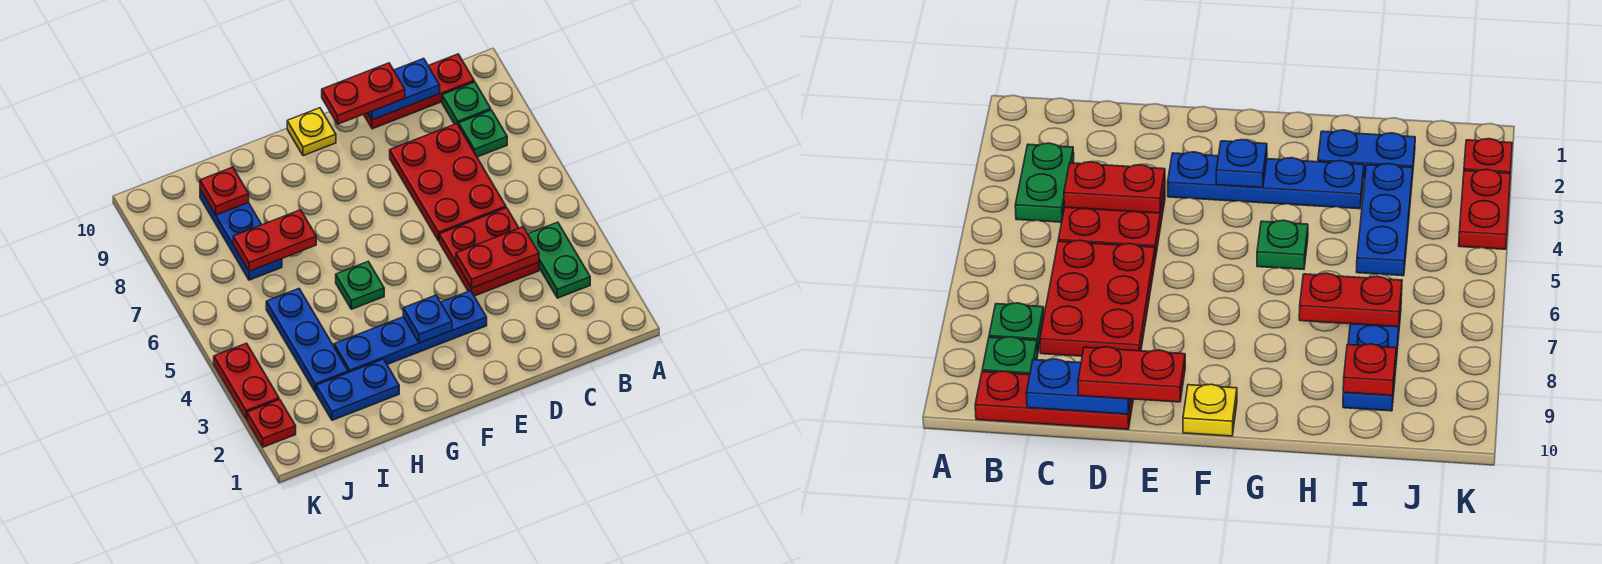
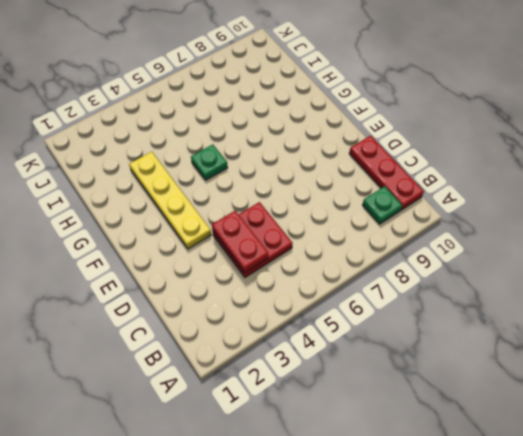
yellow plate E3:H3 level 1 -> blue plate E3:H3 level 1
none -> green plate B3:B4 level 1
none -> green plate B8 level 1
none -> red plate C6:D8 level 1

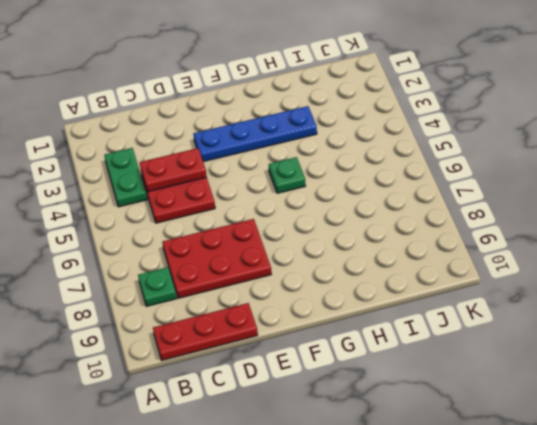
red plate C7:E8 level 1 -> red plate C6:D8 level 1
none -> green plate B9 level 1
none -> yellow plate F10 level 1
none -> blue plate H2:I2 level 1

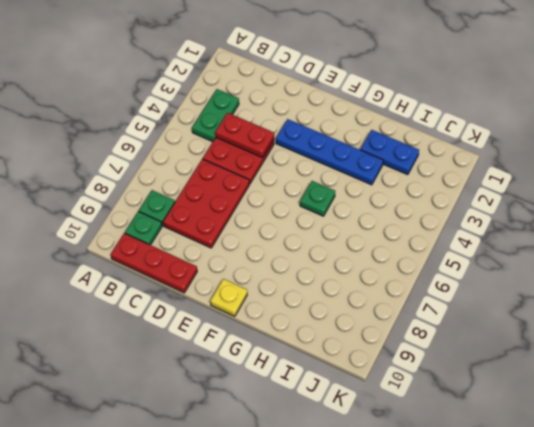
none -> blue plate I3:I5 level 1
none -> blue plate I7:I9 level 1
none -> red plate K2 level 1

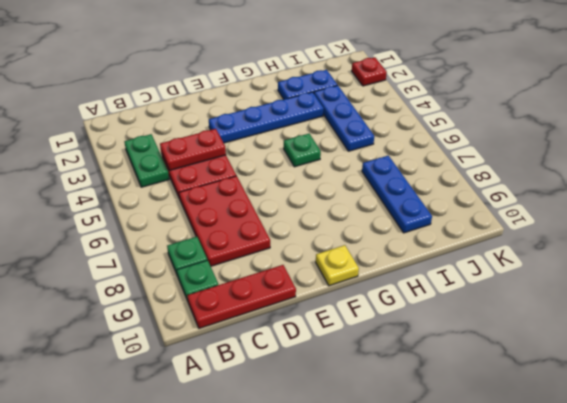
none -> red plate K3:K4 level 1
none -> blue plate C10:D10 level 2
none -> blue plate F3 level 2

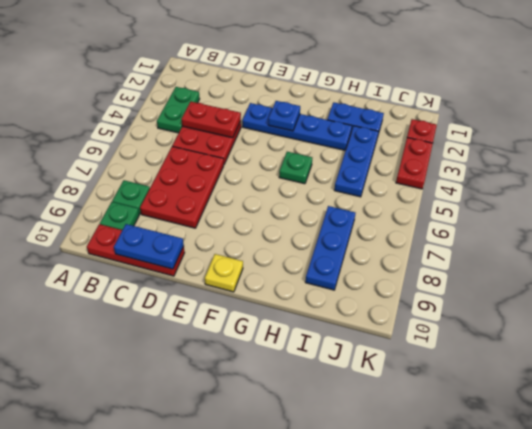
none -> red plate H7:I7 level 2
none -> red plate I9 level 2
none -> red plate D10:E10 level 3

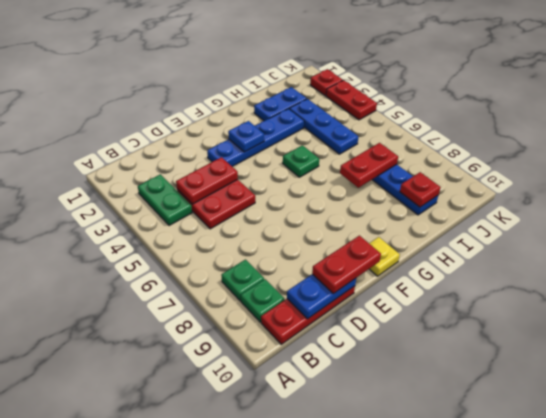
none -> red plate C6:D8 level 1

